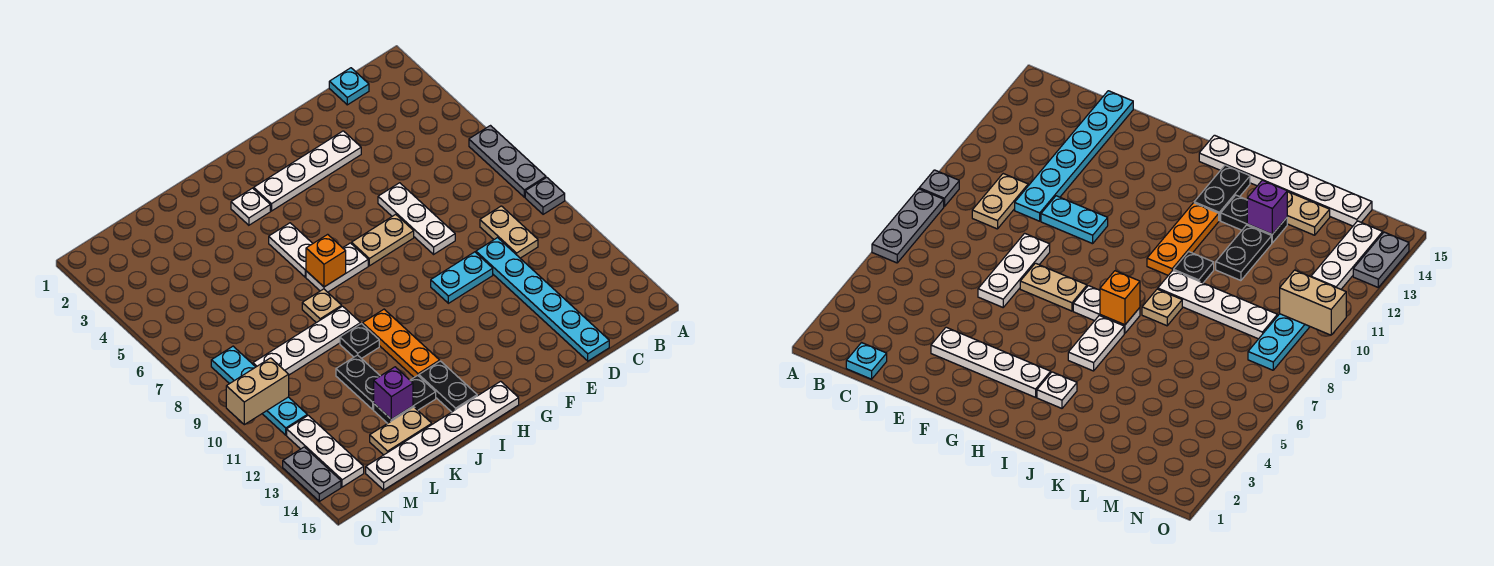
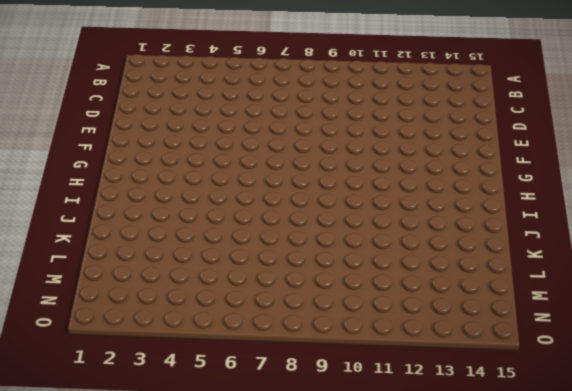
none -> grey plate A6:A8 level 1
none -> grey plate A9 level 1
none -> cyan plate C1 level 1

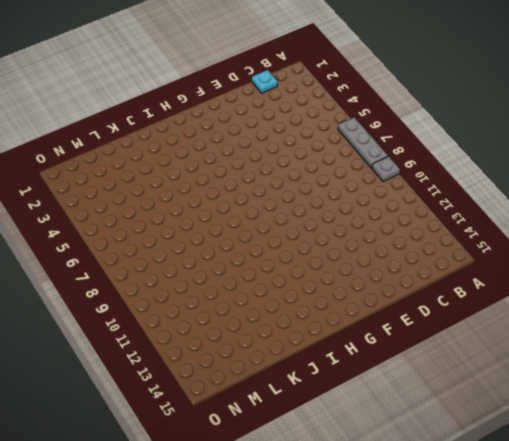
none -> tan plate C9:C10 level 1
none -> cyan plate D10:D15 level 1
none -> white plate E3:H3 level 1

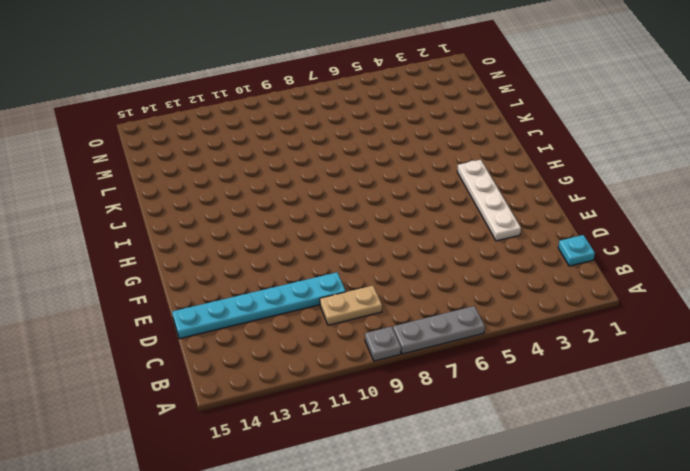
none -> white plate E6:E8 level 1
none -> cyan plate E10:F10 level 1
none -> tan plate F7:G7 level 1

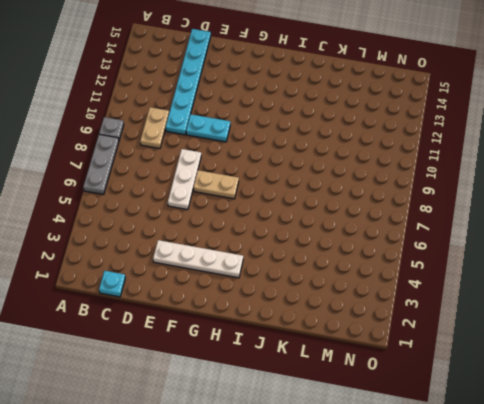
none -> white plate H7:I7 level 1
none -> white plate H15:M15 level 1
none -> white plate I3 level 1

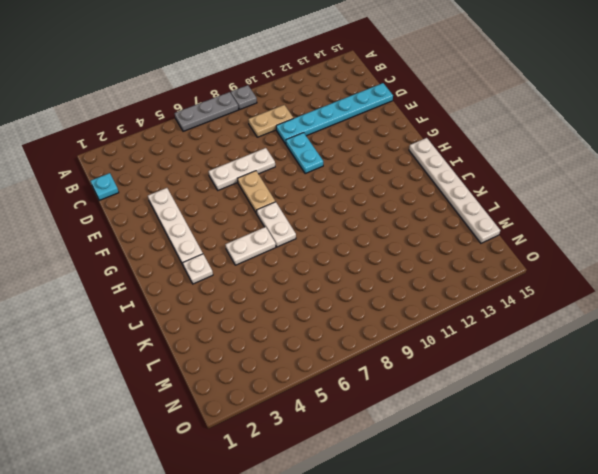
none -> orange plate I10:I12 level 1
none -> black plate I13:I14 level 1
none -> tan plate J8 level 1

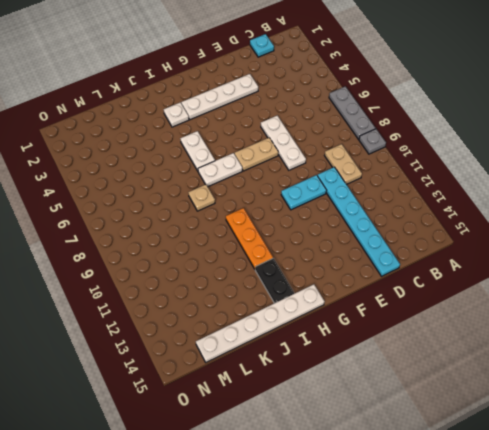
none -> white plate J9:M9 level 1
none -> black plate J10 level 1
none -> black plate J13:K13 level 1

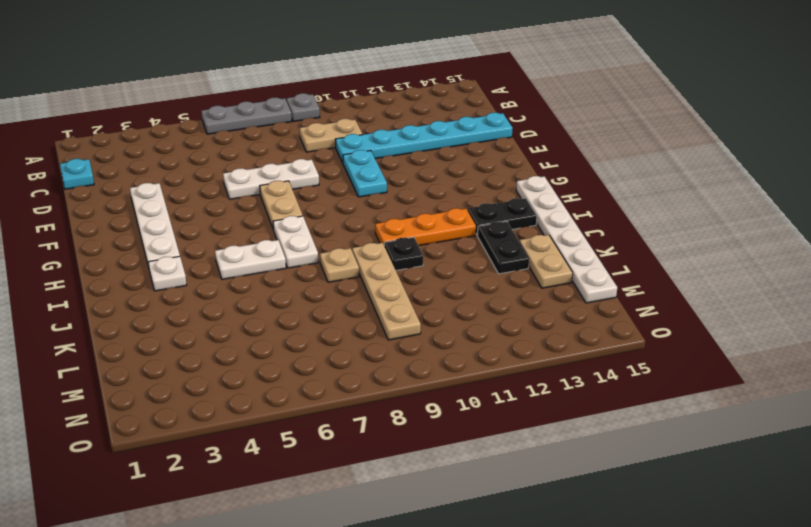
tan plate J9:M9 level 1 -> white plate J9:M9 level 1
none -> black plate K11:K12 level 1
none -> cyan plate N8:N11 level 1
none -> white plate N12:N14 level 1

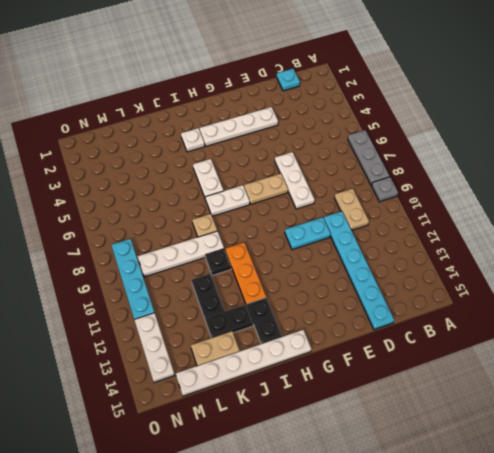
none -> grey plate O13:O14 level 1
none -> orange brick I7 level 2
none -> purple brick K13 level 2

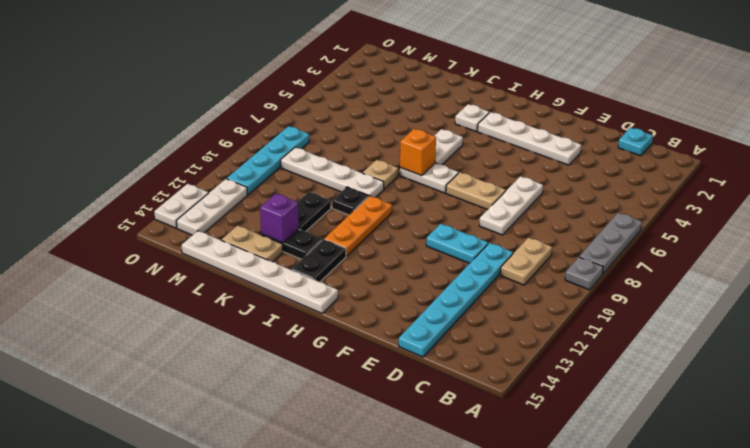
white plate O13:O14 level 1 -> grey plate O13:O14 level 1
none -> tan brick N10:O10 level 2

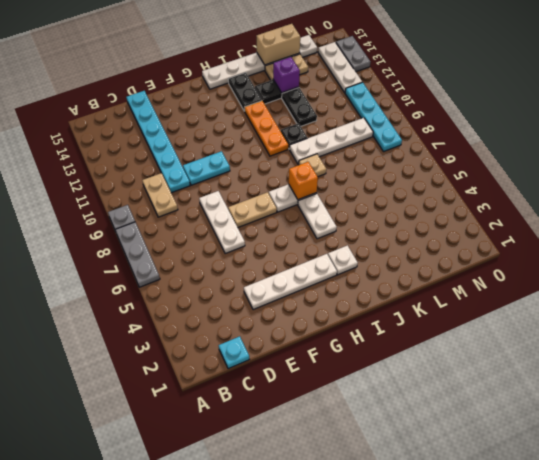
tan brick K15:L15 level 2 -> tan brick N10:O10 level 2

